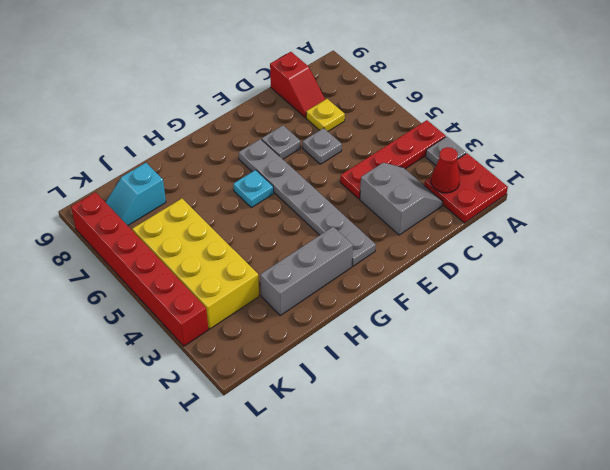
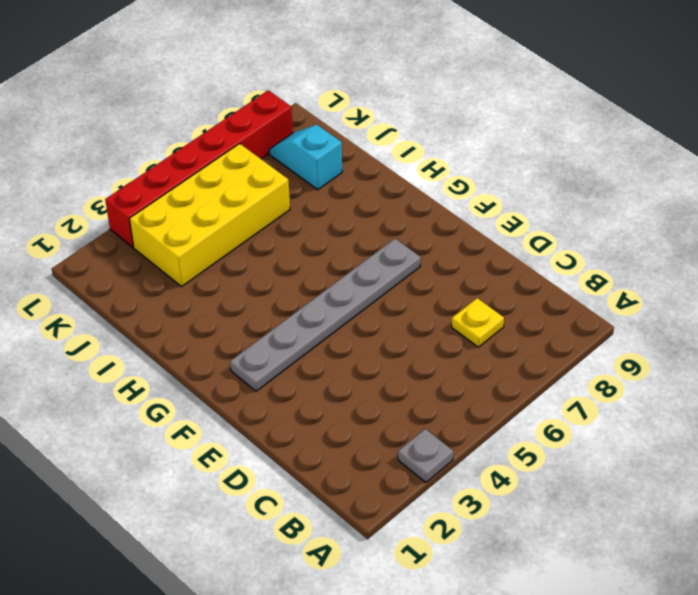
none -> red plate A1:B2 level 1
none -> red plate A4:D4 level 1
none -> grey slope C2:D3 level 1 top D

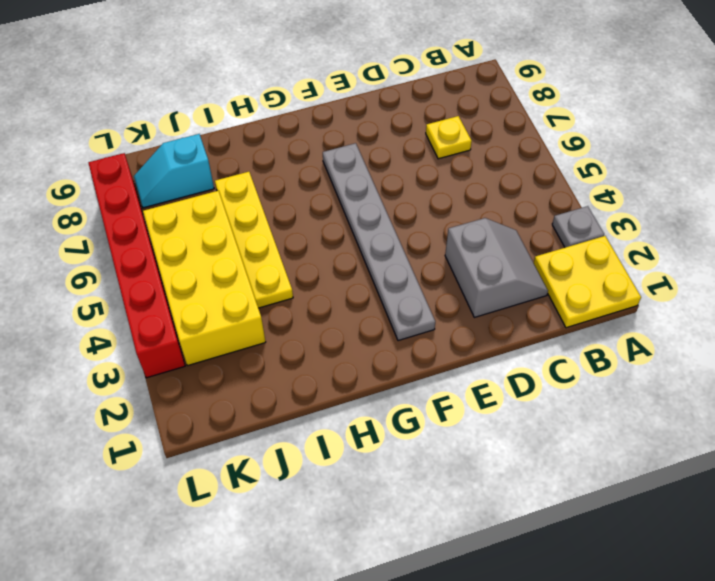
yellow plate A1:B2 level 1 -> red plate A1:B2 level 1
yellow plate I4:I7 level 1 -> none
none -> red plate A4:D4 level 1
none -> red slope C8:C9 level 1 top 9
none -> grey plate D6 level 1

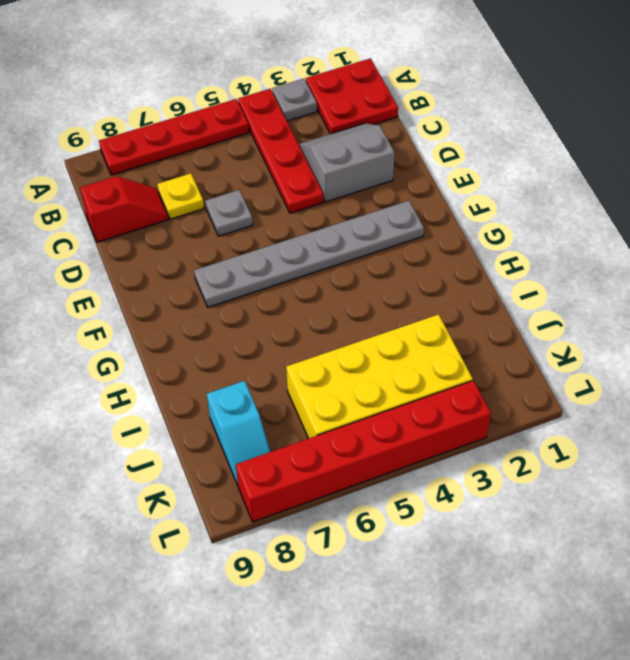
red plate A5:A8 level 1 -> none
none -> grey plate E7 level 1
none -> grey brick G2:I2 level 1
none -> cyan plate G6 level 1

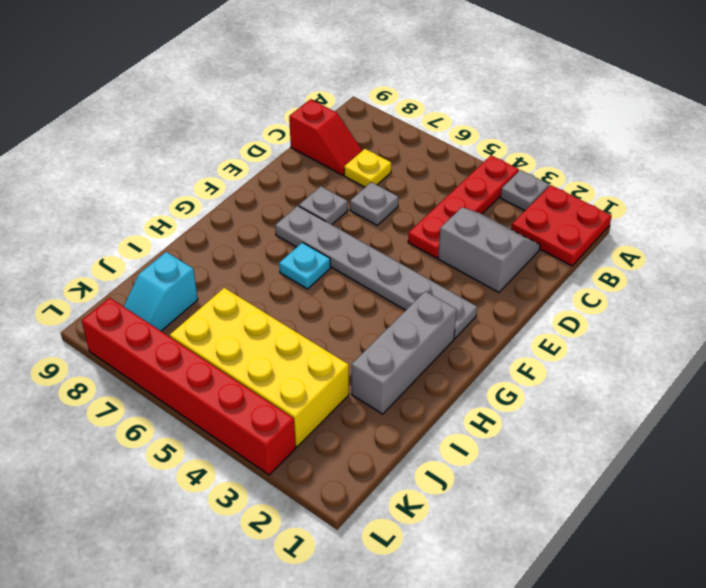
none -> red cone B2 level 2

